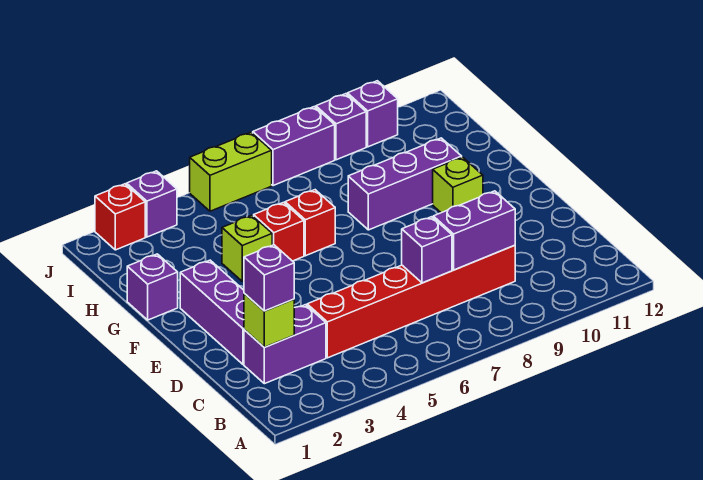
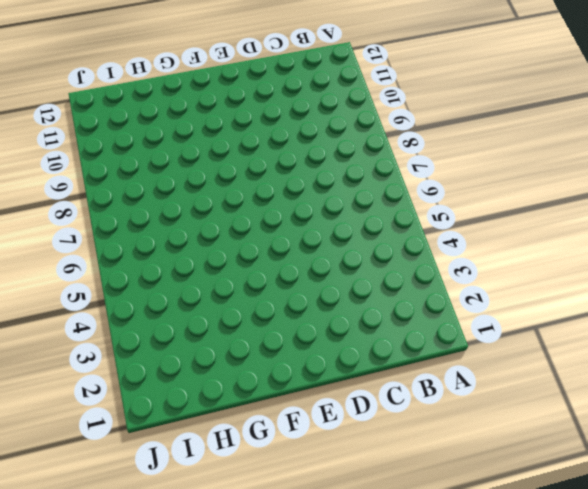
none -> purple brick C2:C3 level 1
none -> red brick C4:C9 level 1
none -> purple brick D2:F2 level 1

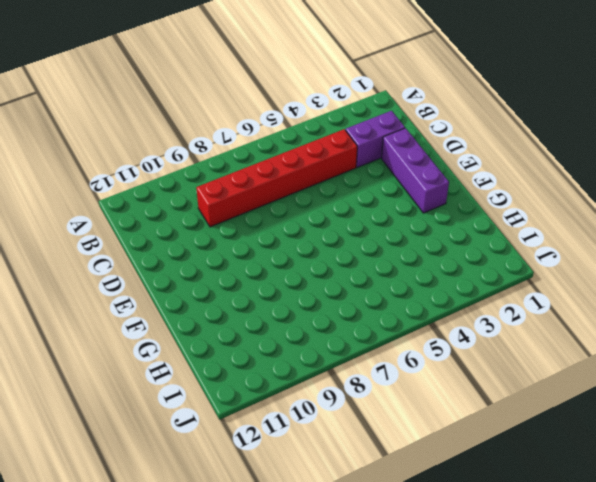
none -> lime brick F10 level 1
none -> purple brick G1 level 1
none -> lime brick G4 level 1

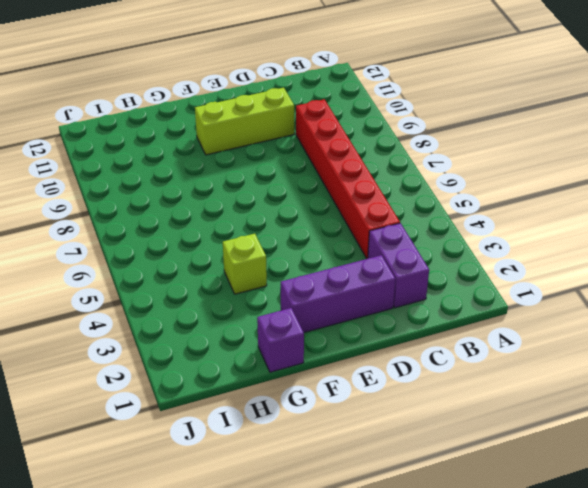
lime brick D10:F10 level 1 -> lime brick F10 level 1
none -> red brick G5 level 1
none -> red brick G6 level 1
none -> purple brick G8:G10 level 1

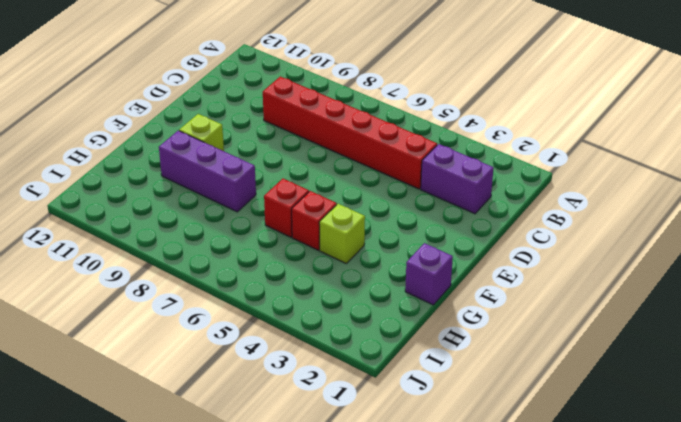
none -> purple brick D2:F2 level 1
none -> red brick J2 level 1
none -> purple brick J3 level 1

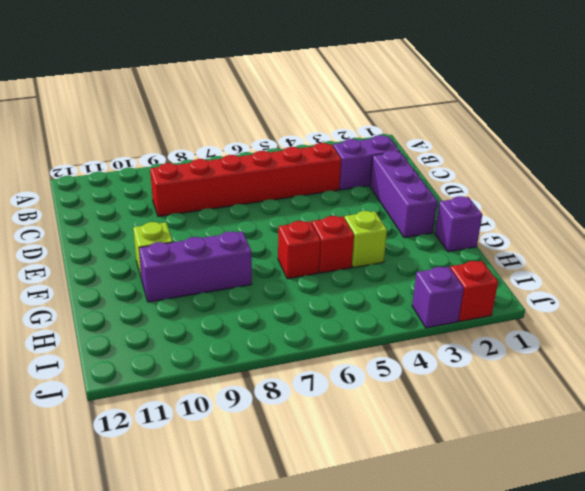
none -> lime brick J5:J6 level 1
none -> purple brick J7:J8 level 1
none -> purple brick J9 level 1

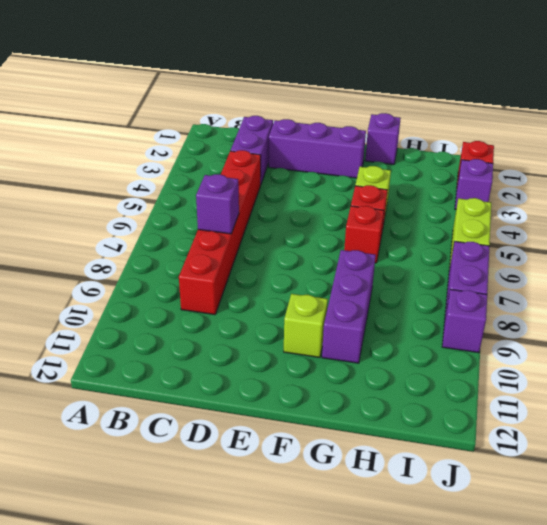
none -> purple brick J10 level 1
none -> lime brick C2 level 2
none -> purple brick C8:C9 level 2

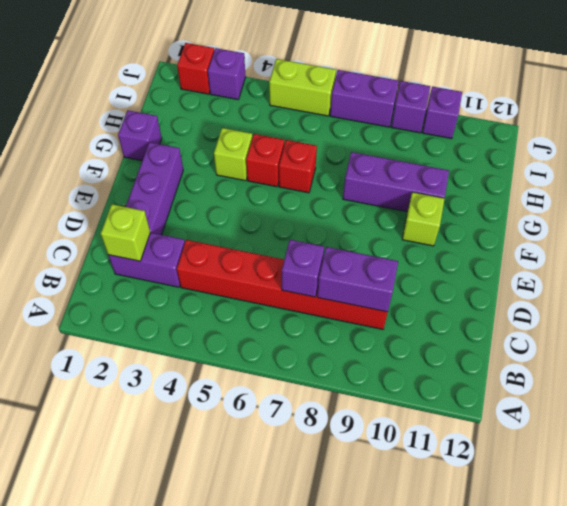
none -> purple brick C2 level 3

